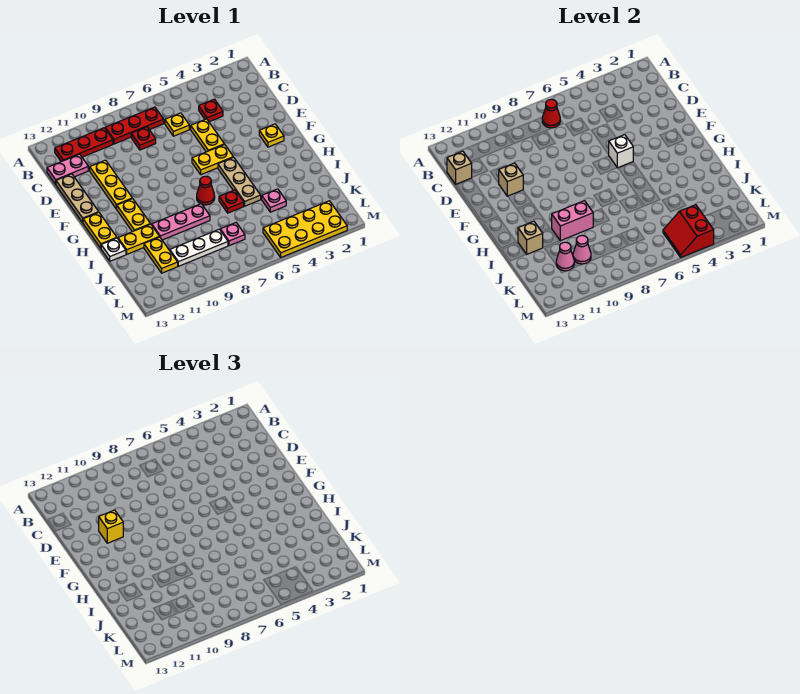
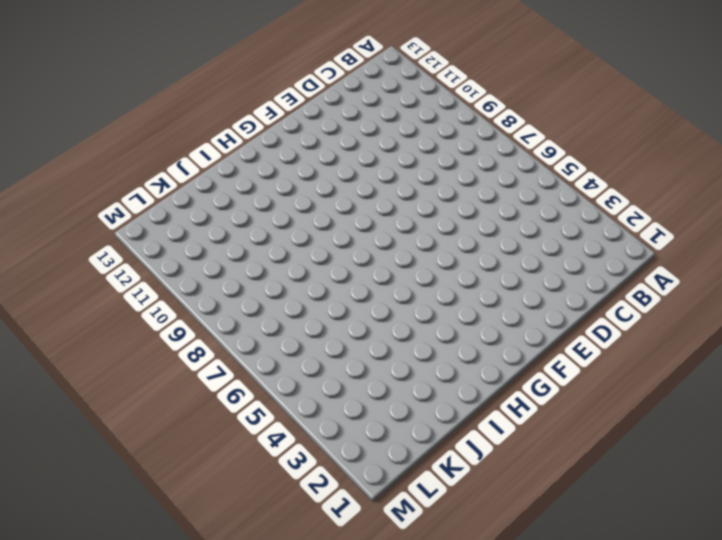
none -> red plate B7:B9 level 1
none -> red plate B10:B12 level 1
none -> red plate C4 level 1
none -> yellow plate C6 level 1

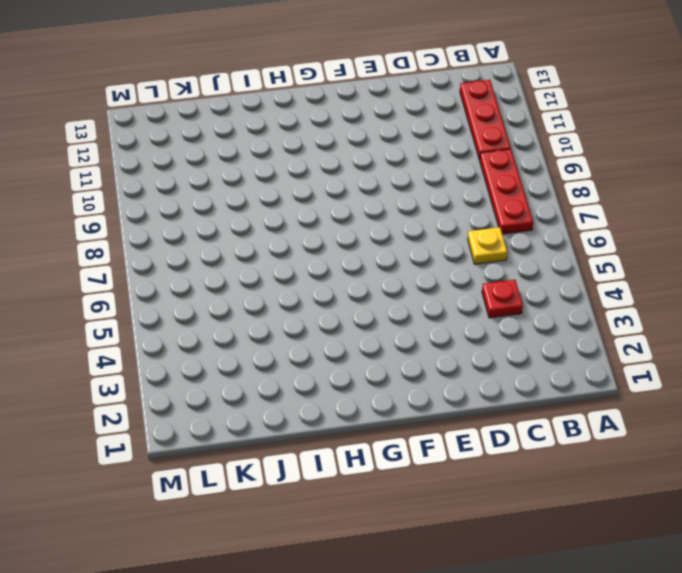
none -> red plate C8 level 1
none -> pink plate C12:C13 level 1
none -> yellow plate D5:E5 level 1
none -> yellow plate D11:F11 level 1

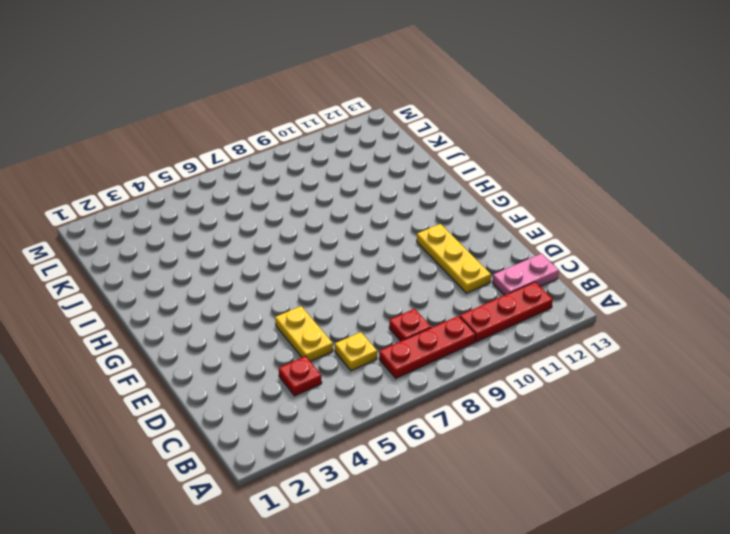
none -> tan plate D13:F13 level 1
none -> yellow plate F2 level 1
none -> yellow plate F5:F6 level 1
none -> tan plate G5:I5 level 1

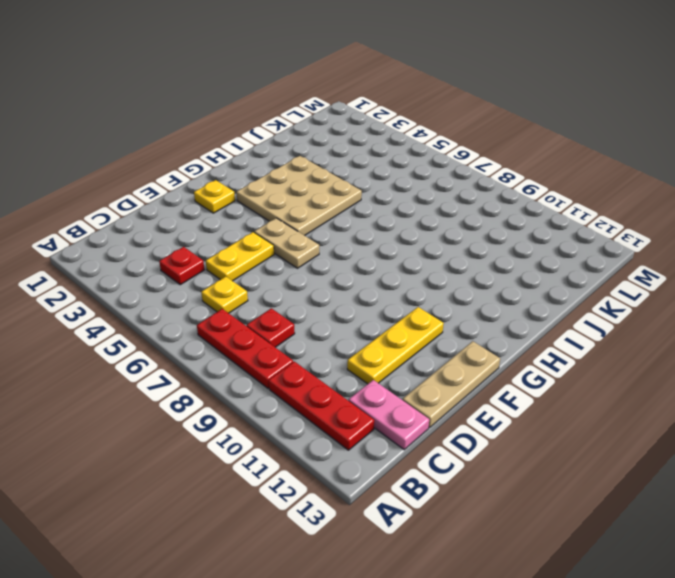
tan plate F5:F6 level 1 -> yellow plate F5:F6 level 1
tan plate G3:I5 level 1 -> tan plate G5:I5 level 1
none -> yellow plate G11:H11 level 1
none -> yellow plate G13:H13 level 1
none -> red cone H7 level 1
none -> red plate I6 level 1

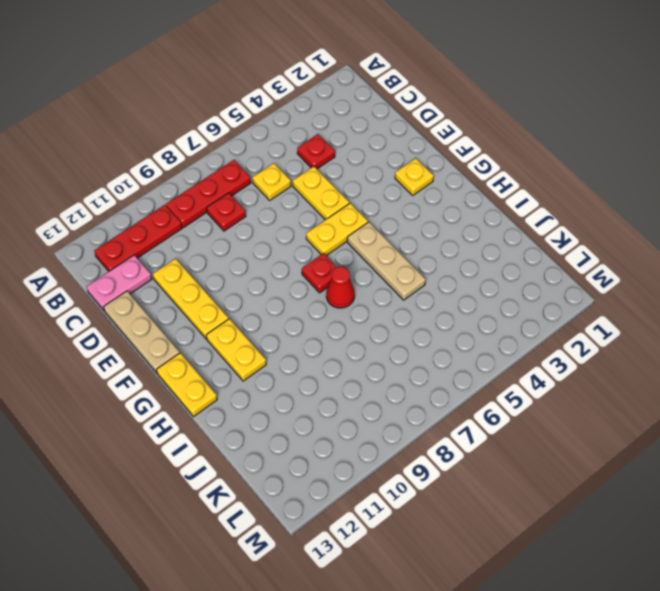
red plate G7 level 1 -> red plate I6 level 1
none -> pink plate I8:I10 level 1
none -> yellow plate I11:I12 level 1
none -> white plate I13 level 1
none -> pink plate J4 level 1

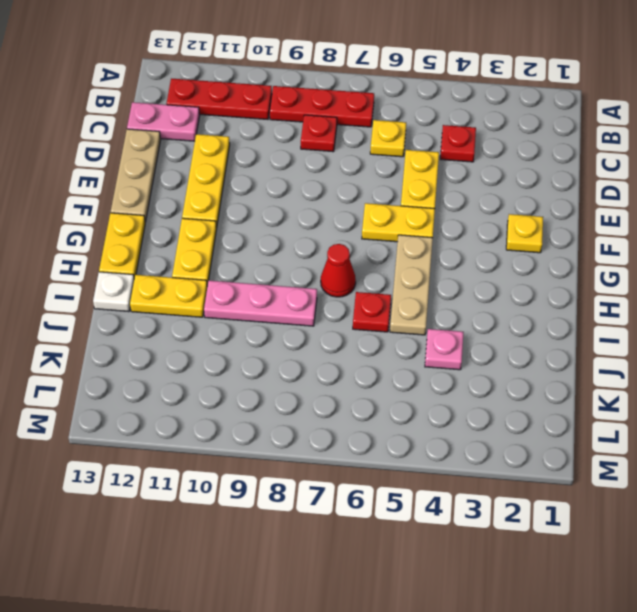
none -> yellow plate J11:K11 level 1
none -> pink plate K7 level 1
none -> white plate K8:K10 level 1
none -> yellow plate L2:M5 level 1

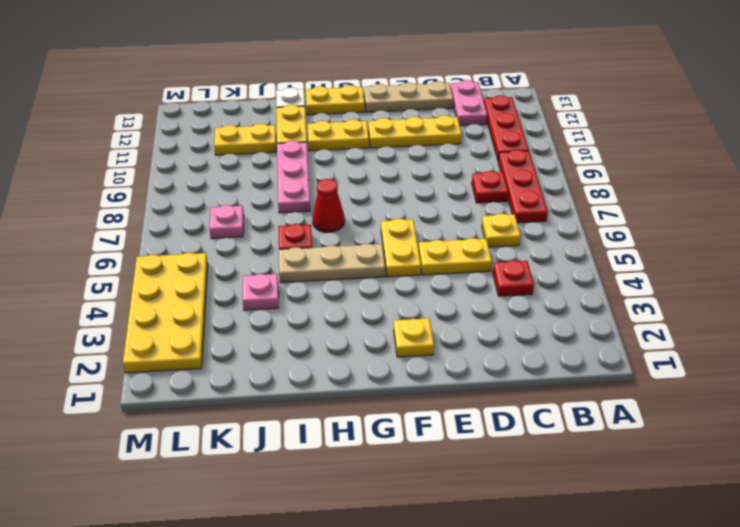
none -> white plate K8:K10 level 1
none -> red cone B7 level 2
none -> tan brick C13 level 2
none -> tan brick E11 level 2

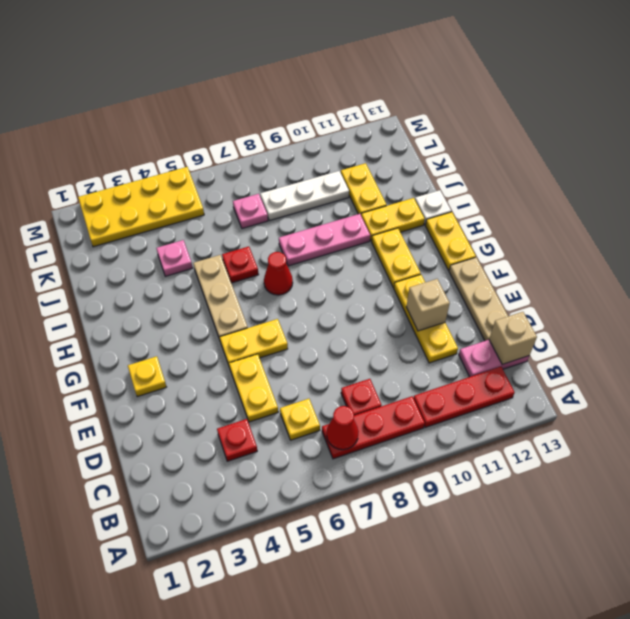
none -> white brick F5 level 2
none -> pink brick I9:I10 level 2
none -> tan brick I12 level 2
none -> pink cone K10 level 2

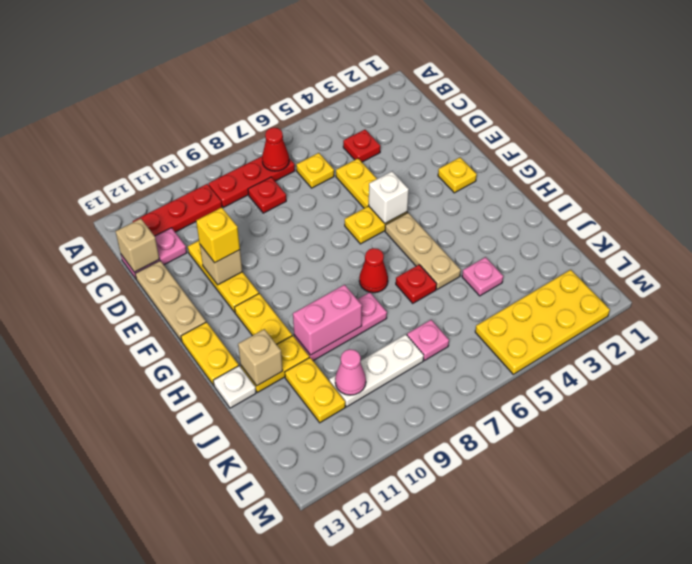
none -> pink cone K11 level 2
none -> red slope L4:M5 level 2 top 4

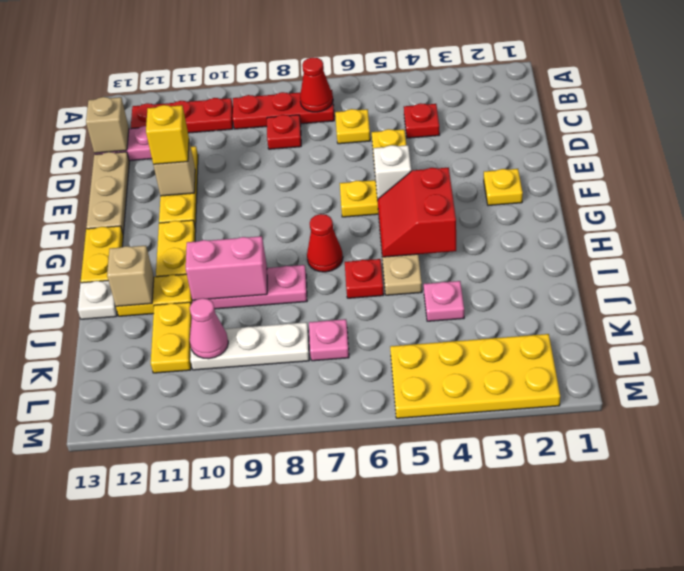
red slope G4:H5 level 2 top 4 -> red slope L4:M5 level 2 top 4
none -> pink cone K11 level 2

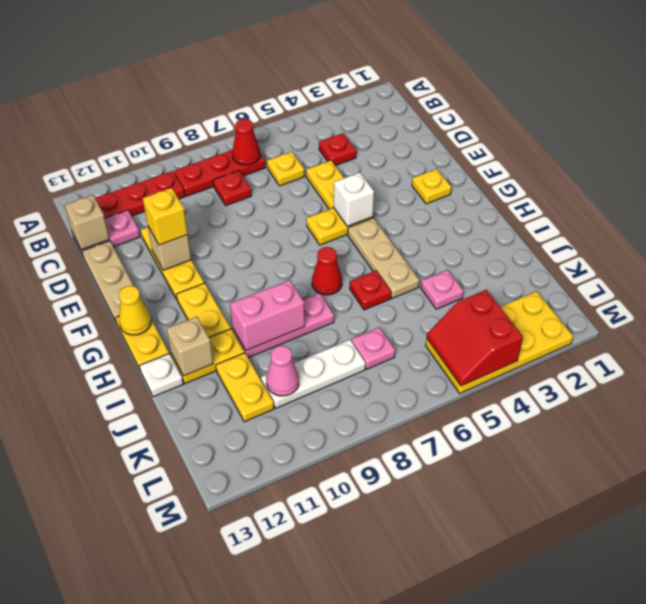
yellow cone G13 level 2 -> none
none -> pink cone K11 level 2

